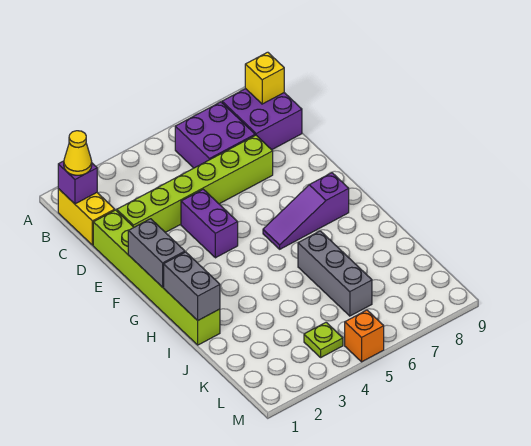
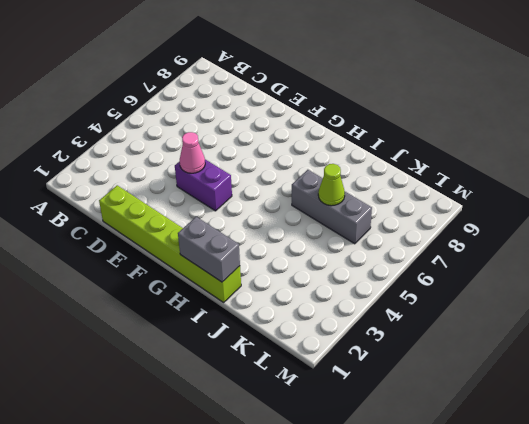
pink cone E4 level 2 -> none
lime cone J6 level 2 -> none
none -> yellow brick B1:C1 level 1
none -> purple brick B6:C7 level 1
none -> purple brick B8:C9 level 1

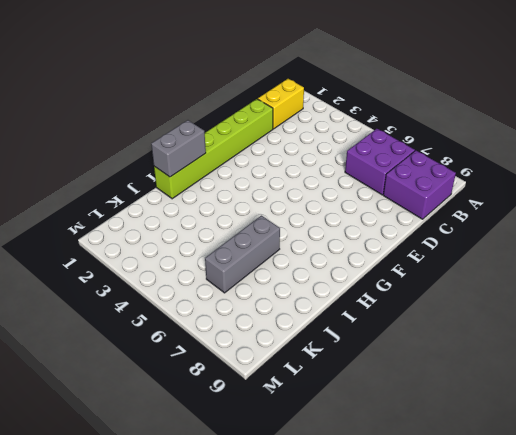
none -> lime brick D2:D7 level 1
none -> purple brick E4:F4 level 1
none -> purple slope G6:G8 level 1 top 8

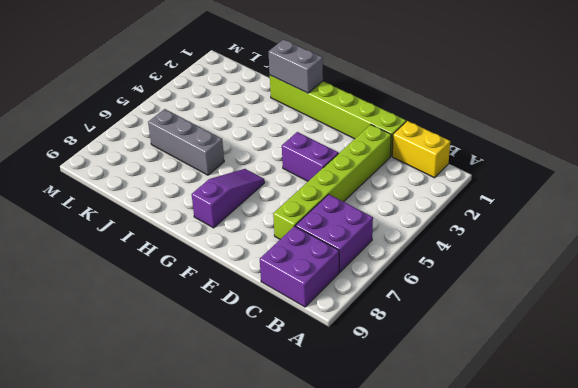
none -> lime plate L4 level 1
none -> orange brick M5 level 1
none -> purple brick B1 level 2

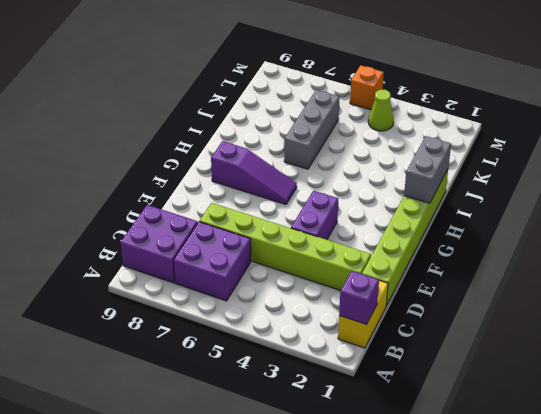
lime cone L4 level 1 -> lime plate L4 level 1
none -> yellow brick B9 level 2
none -> grey brick F1:G1 level 2
none -> yellow cone B1 level 3

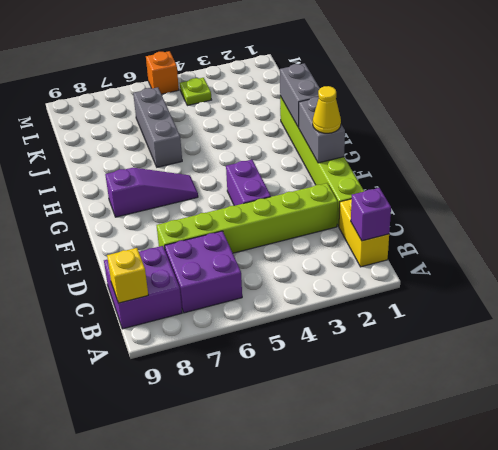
yellow cone F1 level 3 -> yellow cone B1 level 3

